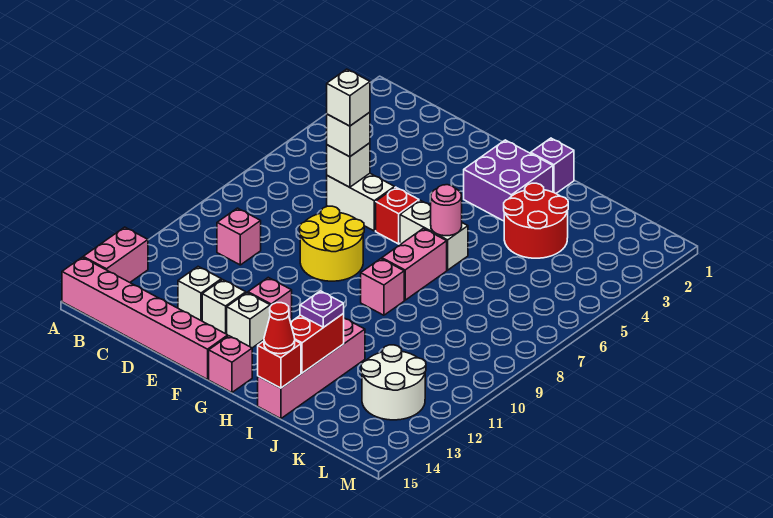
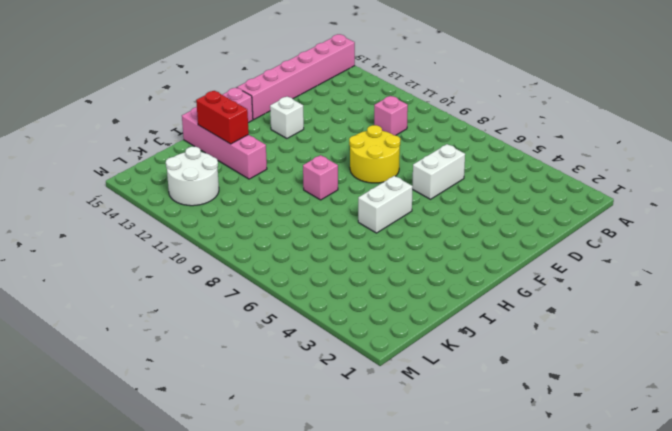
none -> pink brick A13:A14 level 1
none -> white brick D13 level 1
none -> white brick E13 level 1

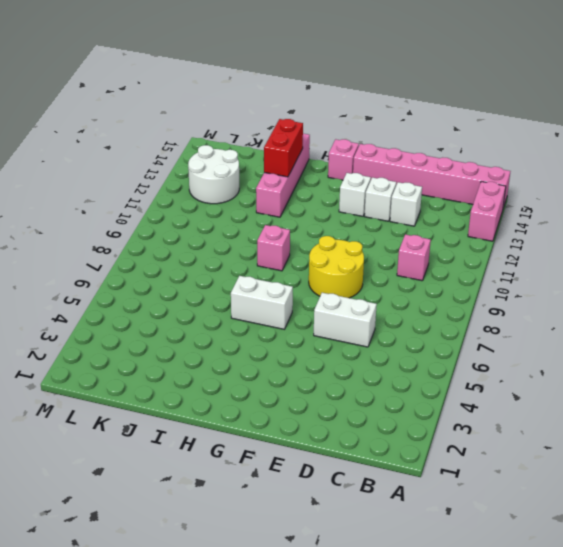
none -> red brick F6 level 1
none -> pink brick F12 level 1
none -> purple brick G2:H3 level 1

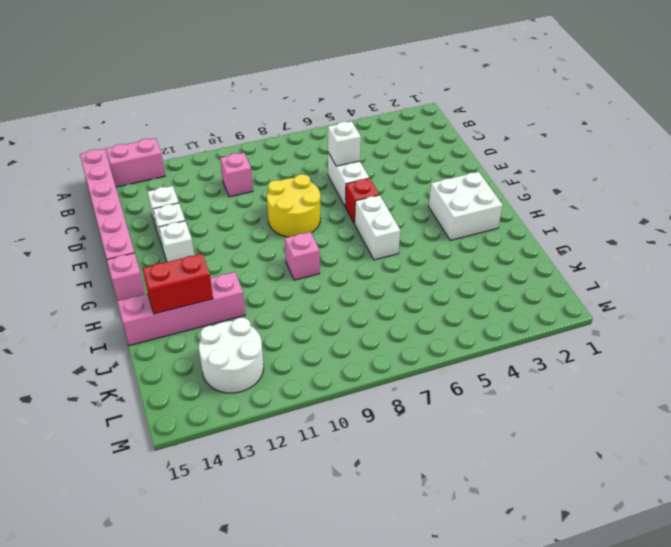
white brick G2:H3 level 1 -> purple brick G2:H3 level 1
none -> pink brick F12 level 1
none -> purple brick H1 level 1
none -> pink brick H7:H8 level 1

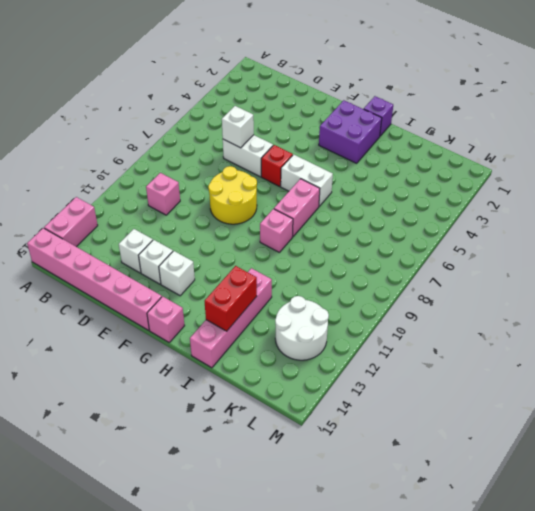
none -> pink brick F12 level 1
none -> red round brick I3:J4 level 1
none -> pink round brick H6 level 2

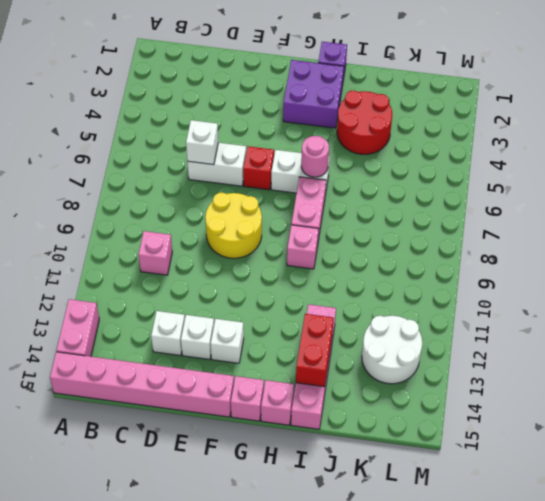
pink brick H15 level 1 -> pink brick F12 level 1
none -> red brick I15 level 2
none -> white brick D6 level 3
none -> purple plate I13 level 3

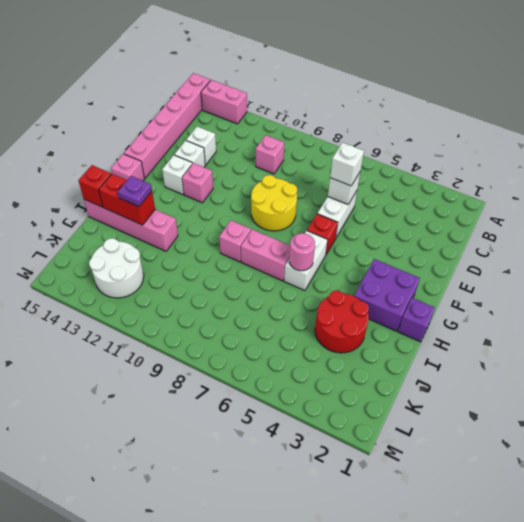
none -> red cone I15 level 3
none -> white brick D6 level 4

